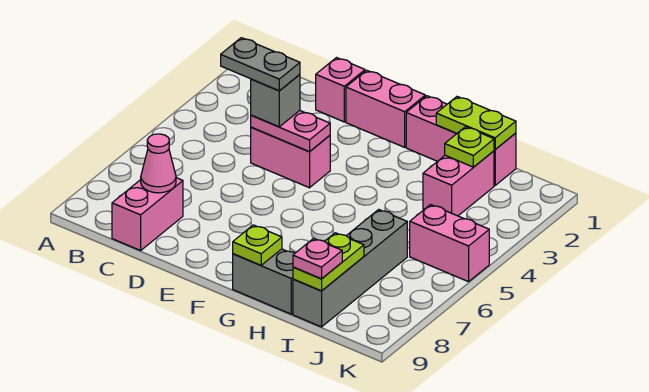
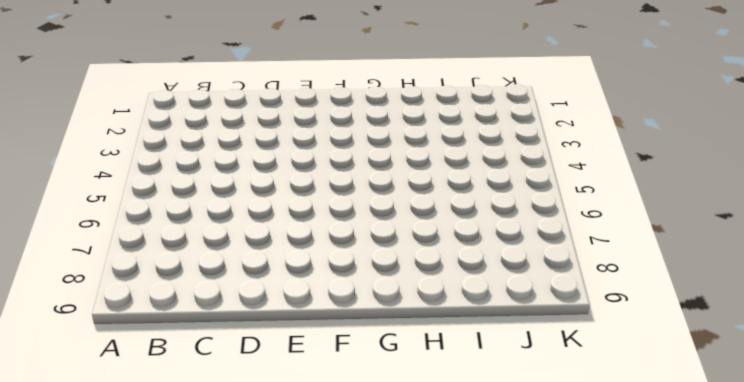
none -> pink brick C8:C9 level 1
none -> pink brick D1 level 1
none -> pink brick D4:E4 level 1

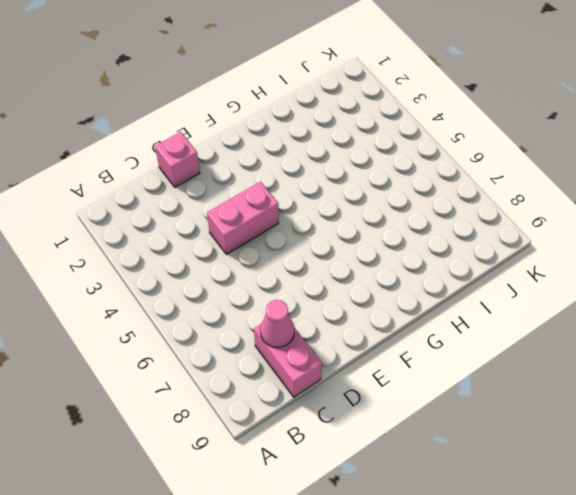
none -> pink brick E1:F1 level 1
none -> pink brick G1:I1 level 1
none -> grey brick G9:H9 level 1

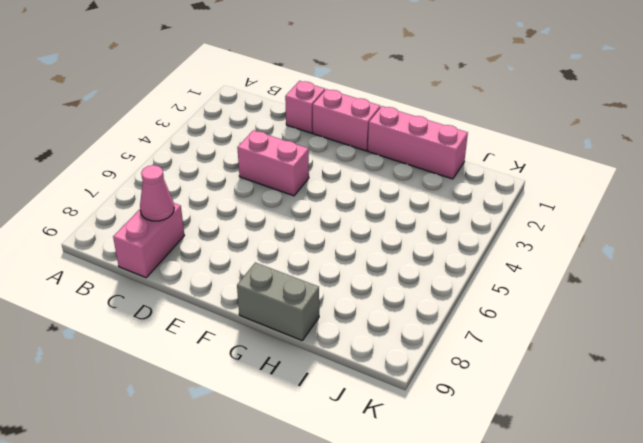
none -> pink brick I2:I3 level 1
none -> grey brick I6:I9 level 1
none -> pink brick J5:K5 level 1

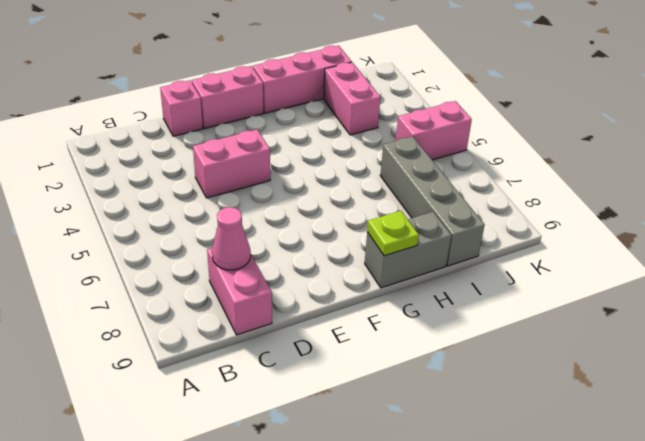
none -> pink plate D4:E4 level 2
none -> lime plate H1:I1 level 2
none -> lime plate I2 level 2

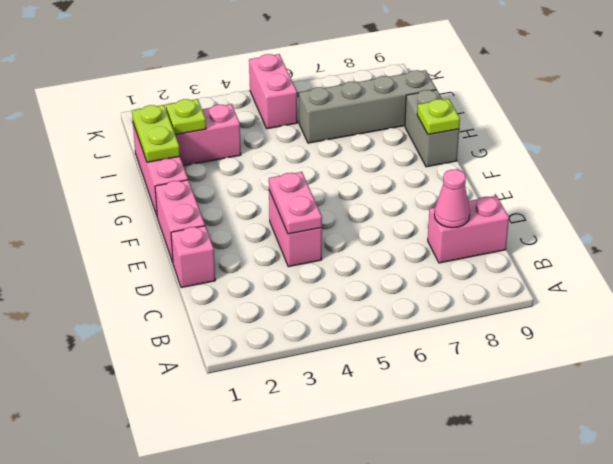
none -> lime plate I8:I9 level 2
none -> grey brick D4 level 3
none -> pink plate I9 level 3

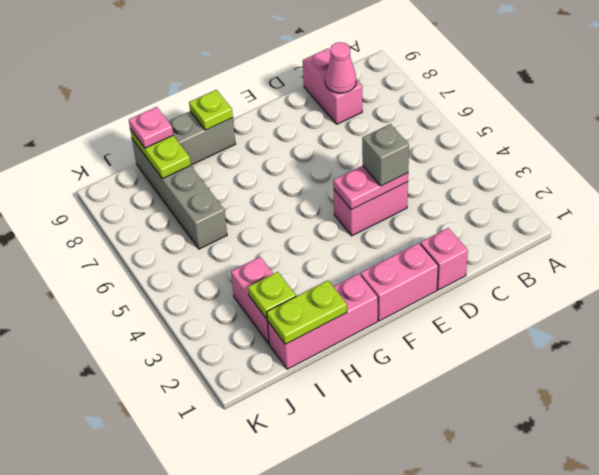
none -> pink brick J5:K5 level 1
none -> grey plate C4:D4 level 4

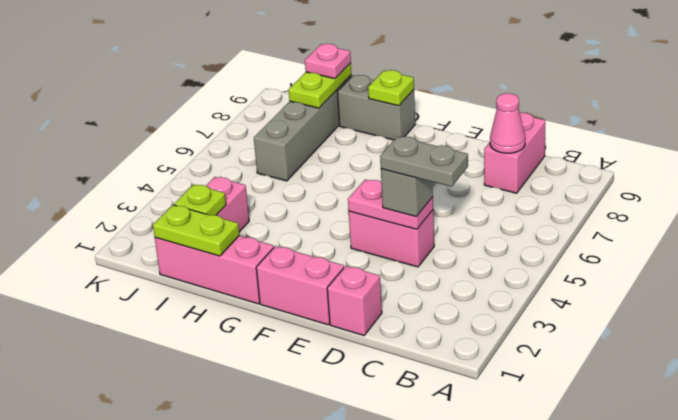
none -> pink brick J5:K5 level 1

